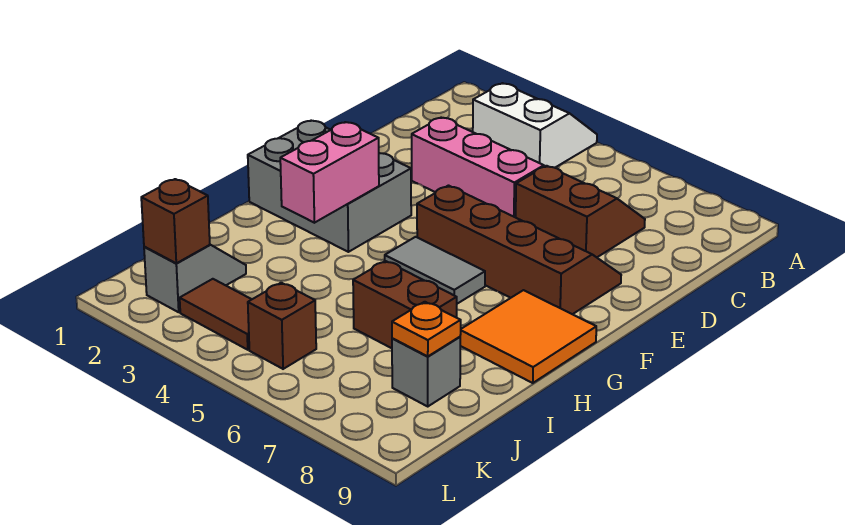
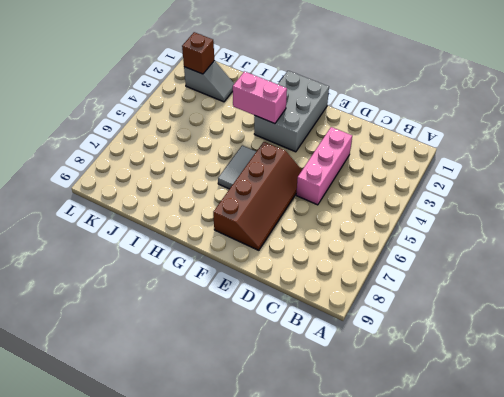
none -> white slope A3:B4 level 1 top B
none -> brown slope C6:D7 level 1 top D
none -> orange tile G8:H9 level 1

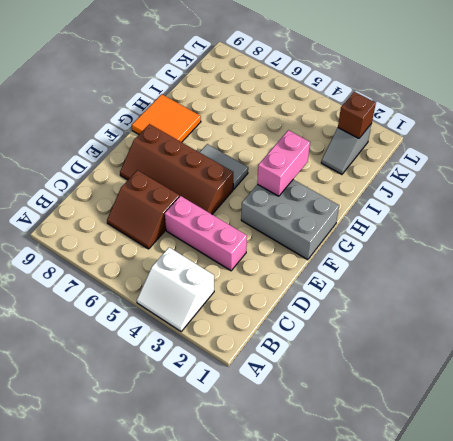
none -> brown brick I6:I7 level 1
none -> grey brick J8 level 1
none -> brown tile K3:K4 level 1

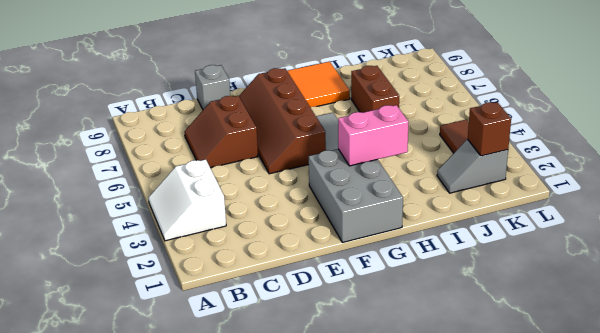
grey brick D9 level 1 -> grey brick J8 level 1
none -> pink brick D3:D5 level 1
none -> brown brick K5 level 1
none -> orange plate J8 level 2

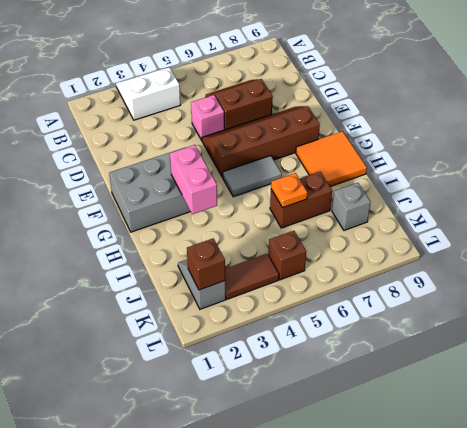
pink brick D5 level 1 -> pink brick D3:D5 level 1
orange plate I6 level 2 -> orange plate J8 level 2

